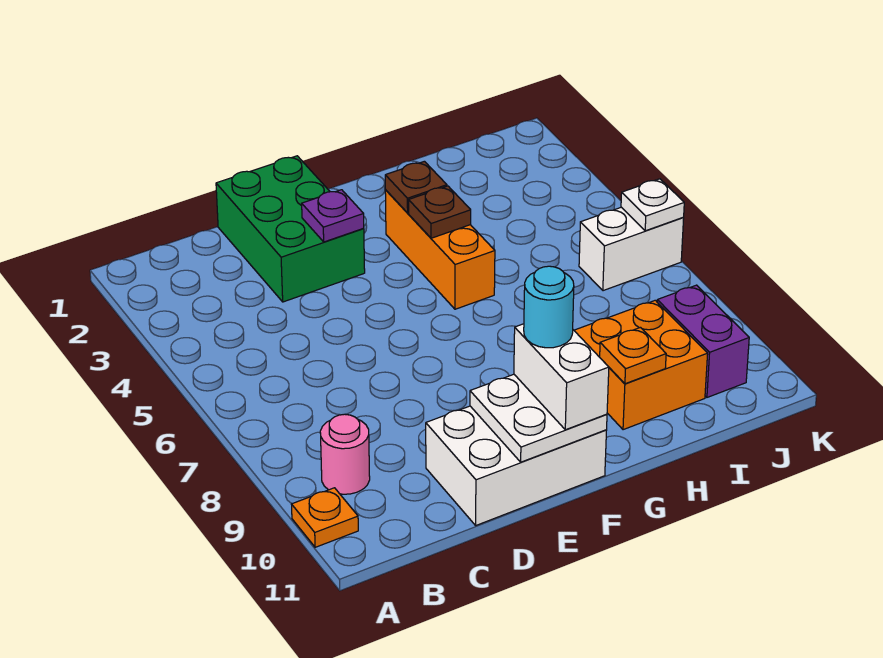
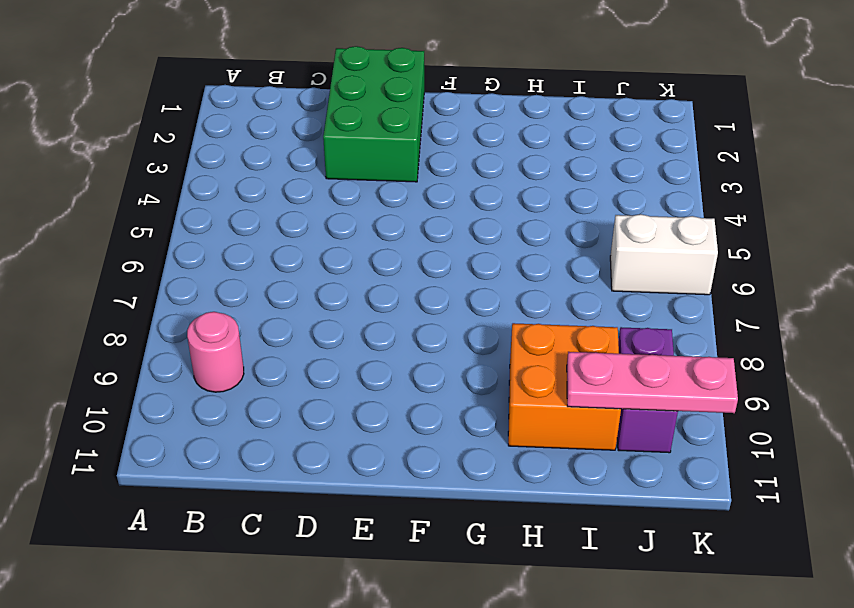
pink plate I10:K10 level 2 -> none
none -> orange plate A10 level 1
none -> white brick D10:F11 level 1
none -> orange brick G3:G5 level 1

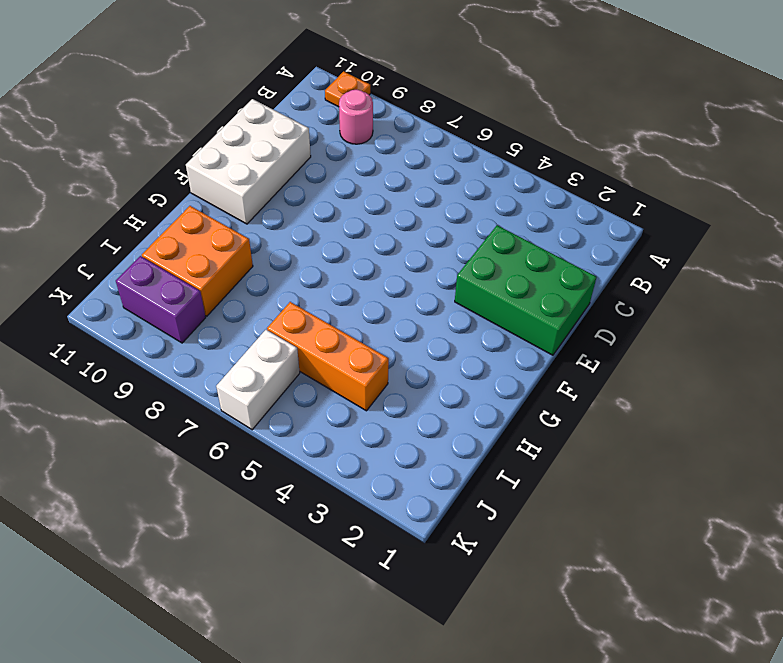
orange brick I4:I6 level 1 -> orange brick G3:G5 level 1
none -> purple plate E3 level 2
none -> white plate E10:F11 level 2
none -> brown plate G3 level 2

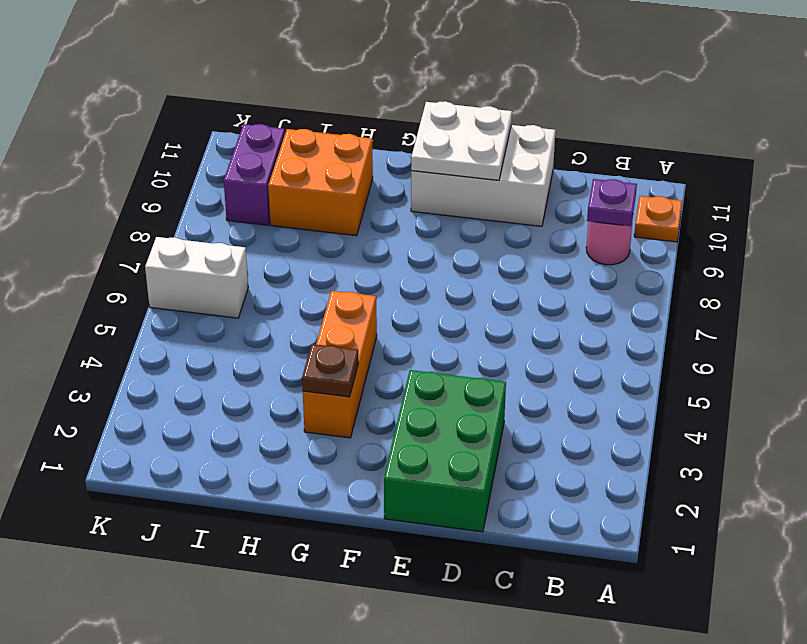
purple plate B9 level 2 -> purple plate E3 level 2
none -> brown plate G4 level 2
none -> orange plate H10 level 2
none -> white plate K6 level 2

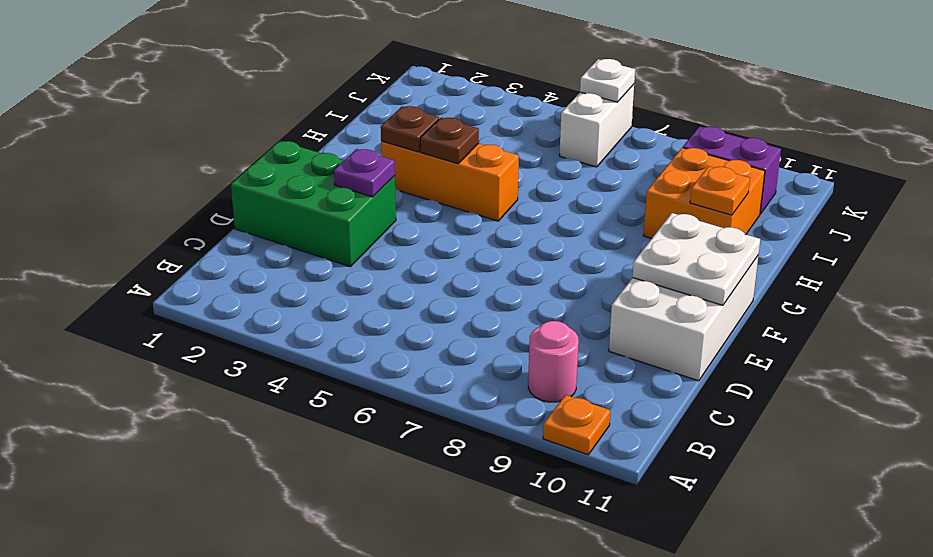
none -> white brick F10:F11 level 3
none -> cyan round brick F10 level 4

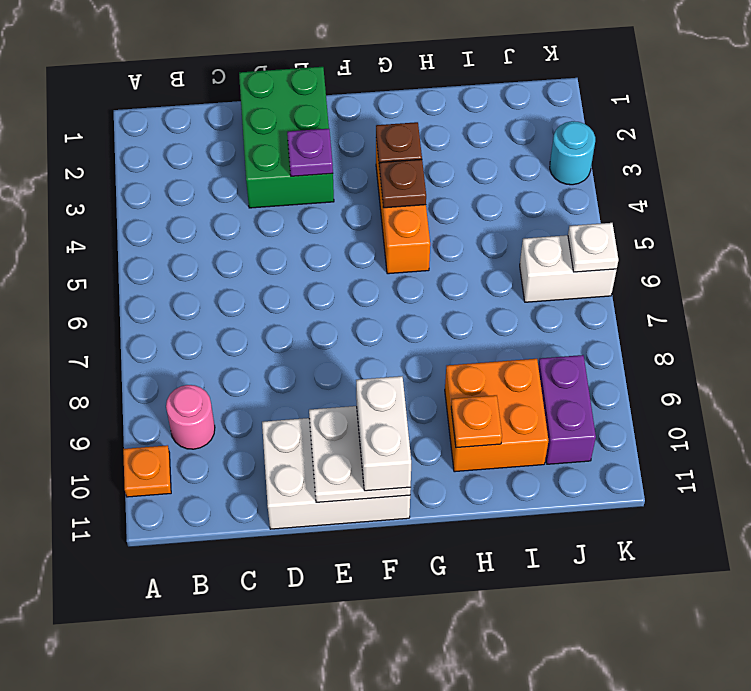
cyan round brick K3 level 1 -> cyan round brick F10 level 4

